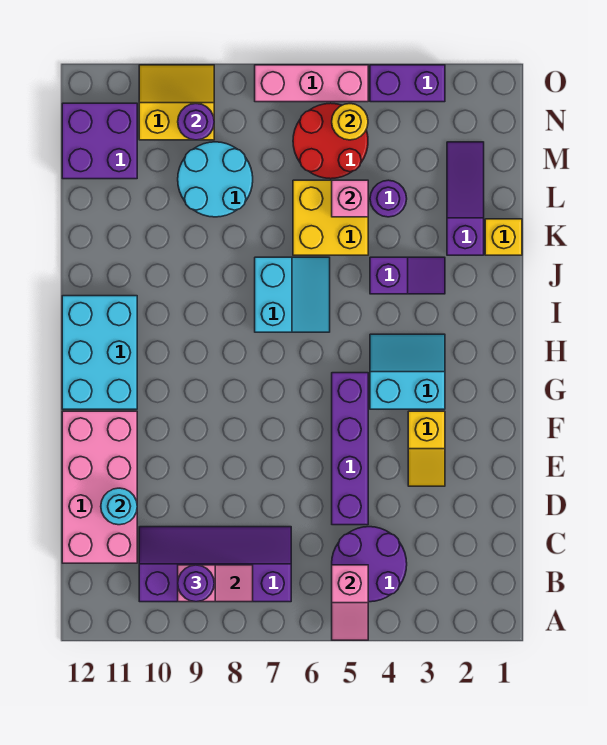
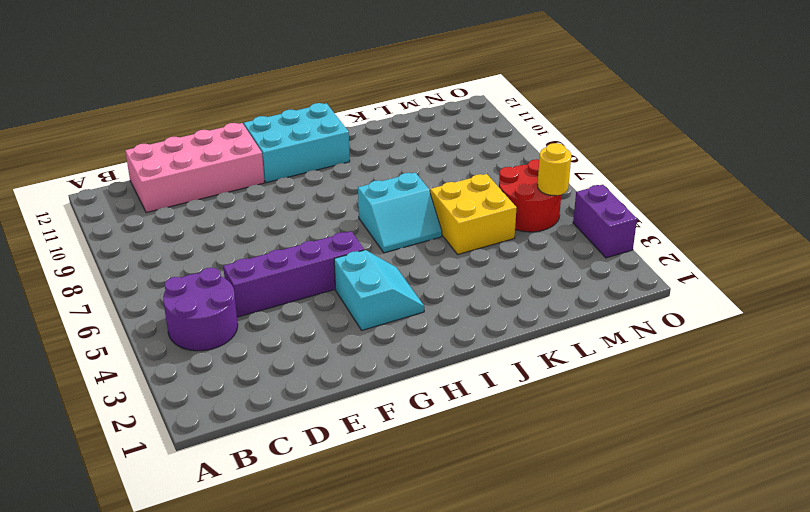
none -> purple slope B7:C10 level 1 top B
none -> yellow slope E3:F3 level 1 top F
none -> purple slope J3:J4 level 1 top 4

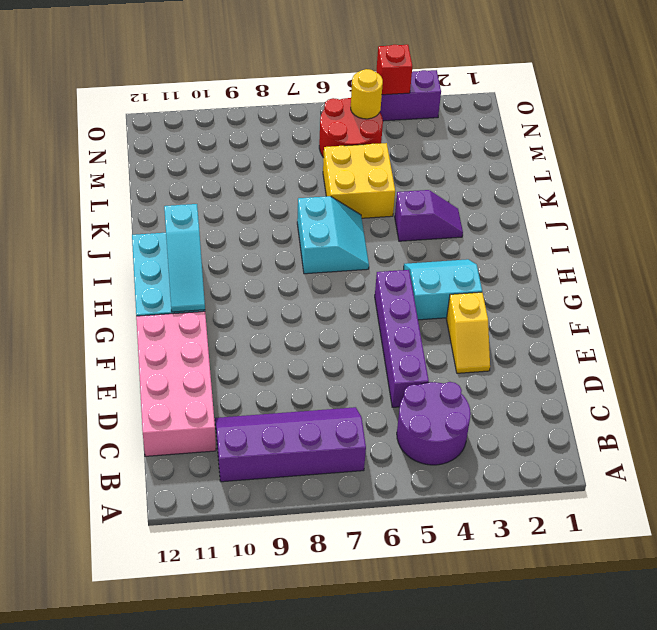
cyan slope G11:I11 level 2 top I -> none
red brick O4 level 2 -> none
none -> yellow brick K1 level 1
none -> purple slope K2:M2 level 1 top K
none -> purple round brick L4 level 1

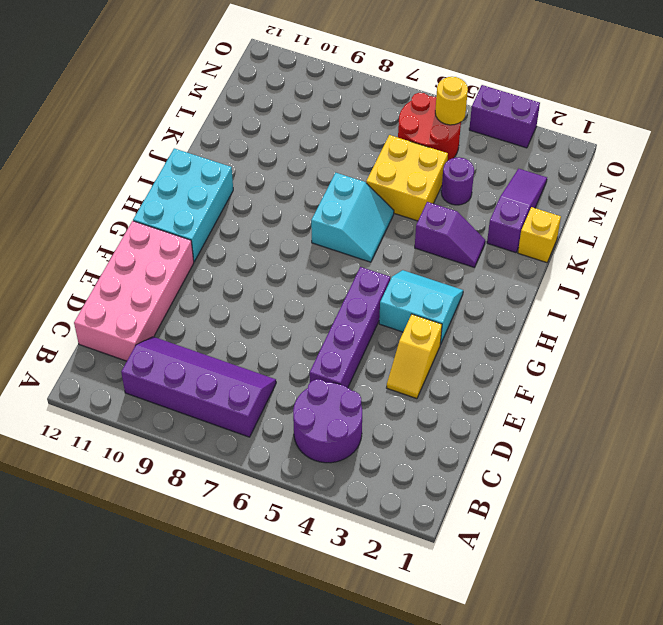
none -> cyan round brick L8:M9 level 1
none -> purple brick M11:N12 level 1
none -> yellow slope N9:O10 level 1 top N

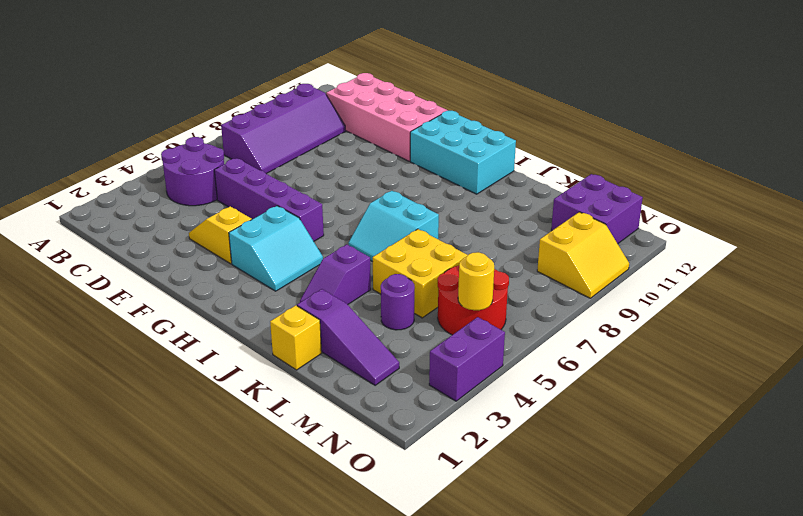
none -> cyan round brick L8:M9 level 1
none -> pink brick O5:O7 level 1
none -> pink slope A5:B5 level 2 top B

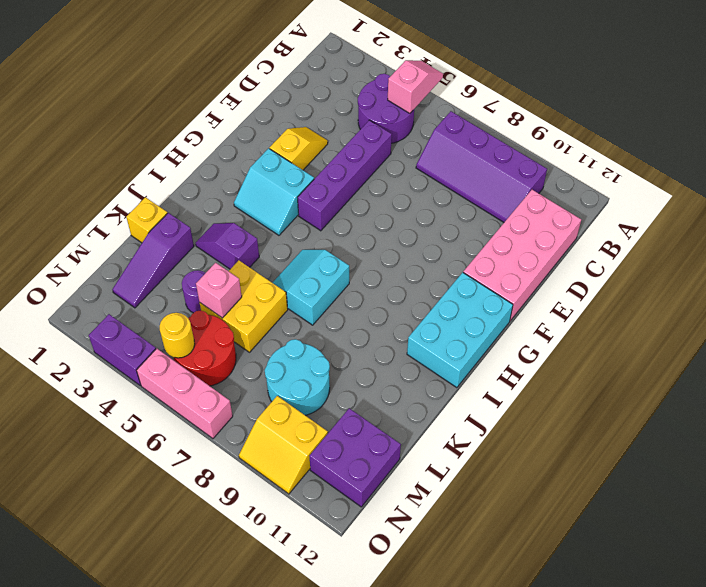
none -> pink slope B8:B9 level 2 top 9
none -> cyan round brick D11 level 2
none -> purple round brick N9 level 2

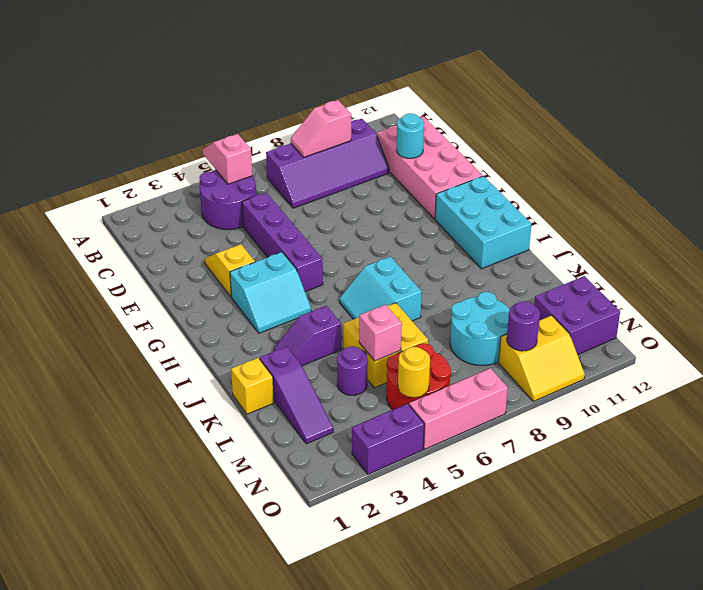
none -> purple round brick B9 level 3

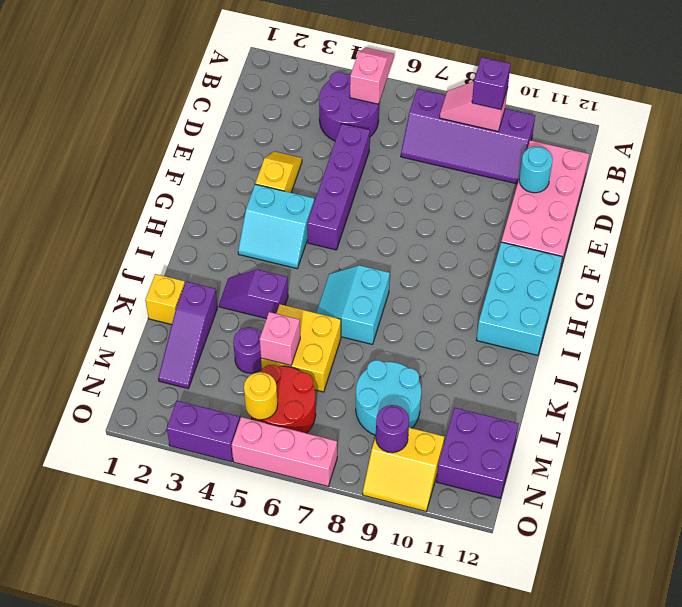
purple brick B9 level 3 -> purple round brick B9 level 3

